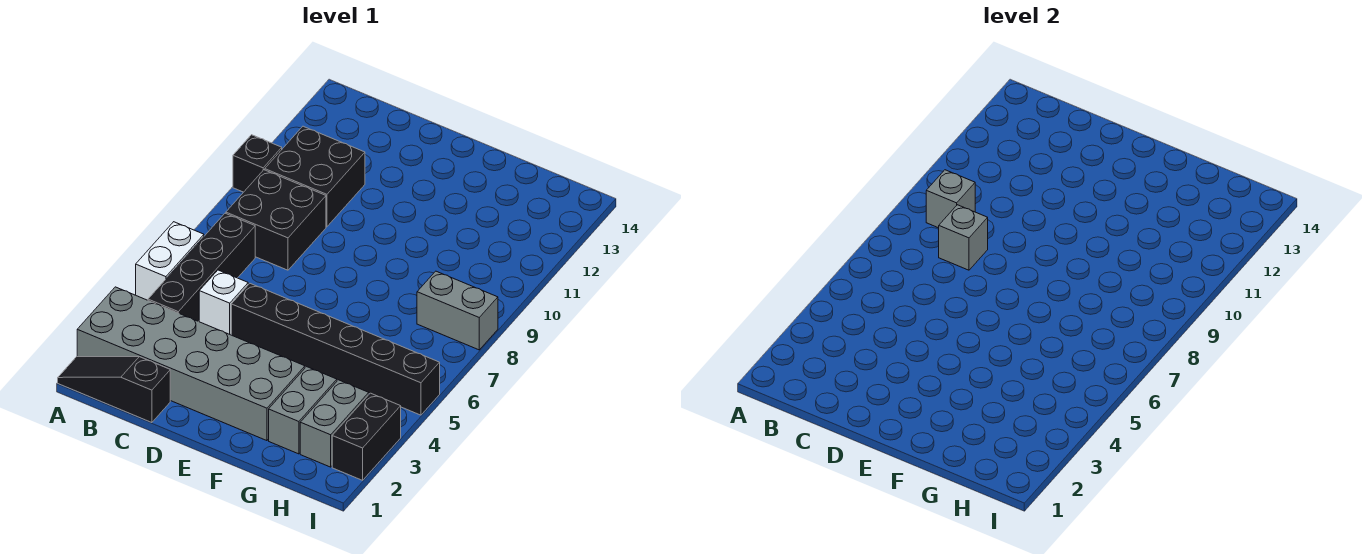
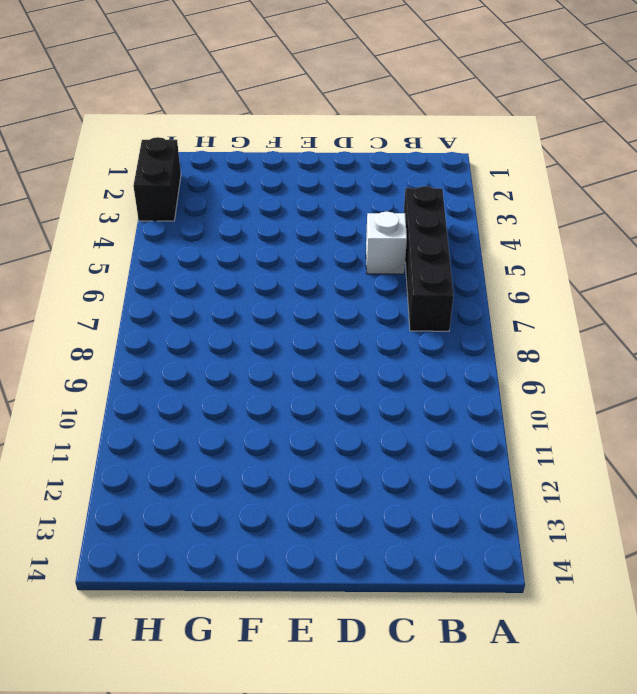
none -> black slope A1:C1 level 1 top C
none -> grey brick A2:F3 level 1
none -> white brick A5:A6 level 1

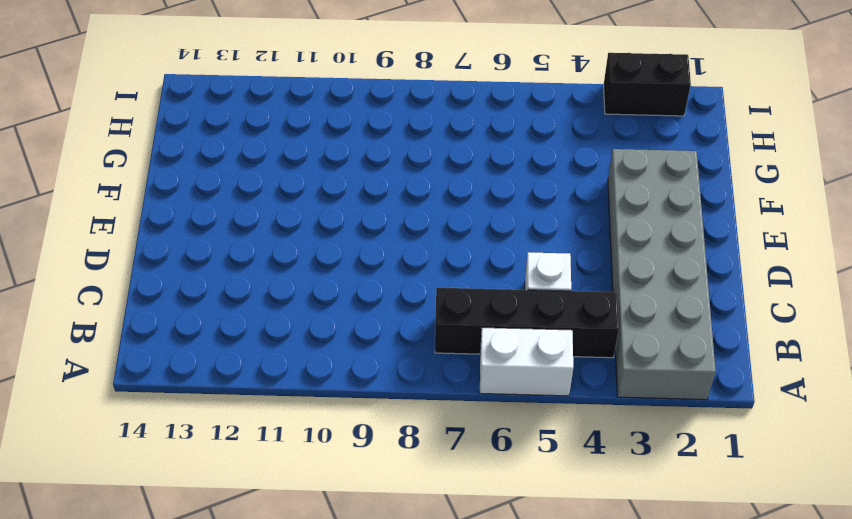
none -> black slope A1:C1 level 1 top C
none -> black brick A10 level 1
none -> black brick B8:C9 level 1

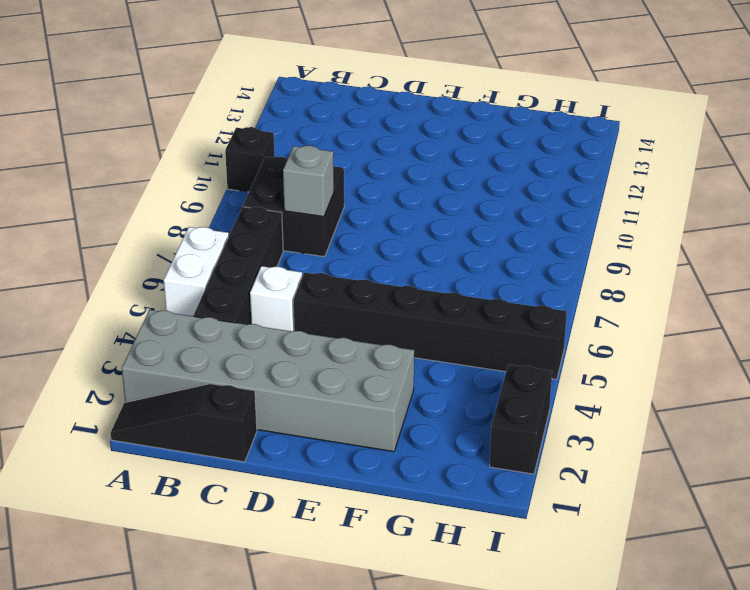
none -> black brick B10:C11 level 1
none -> grey brick G2:G3 level 1
none -> grey brick H2:H3 level 1

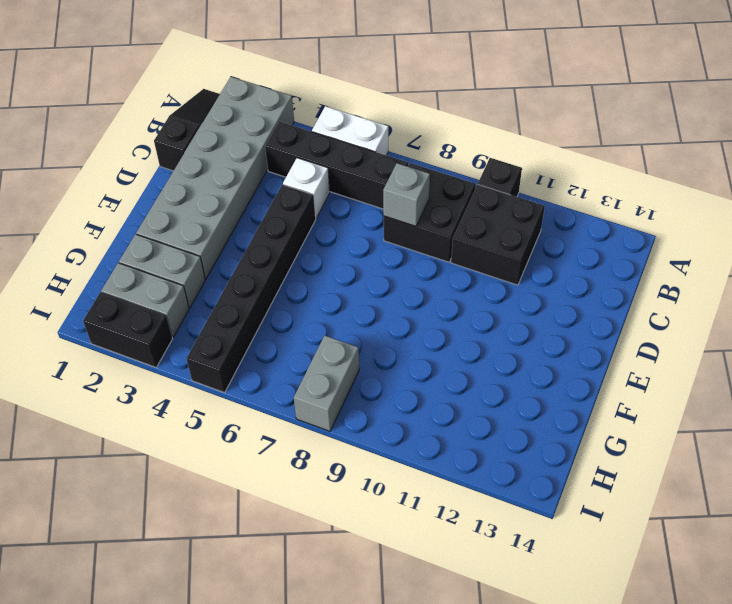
none -> grey brick B9 level 2

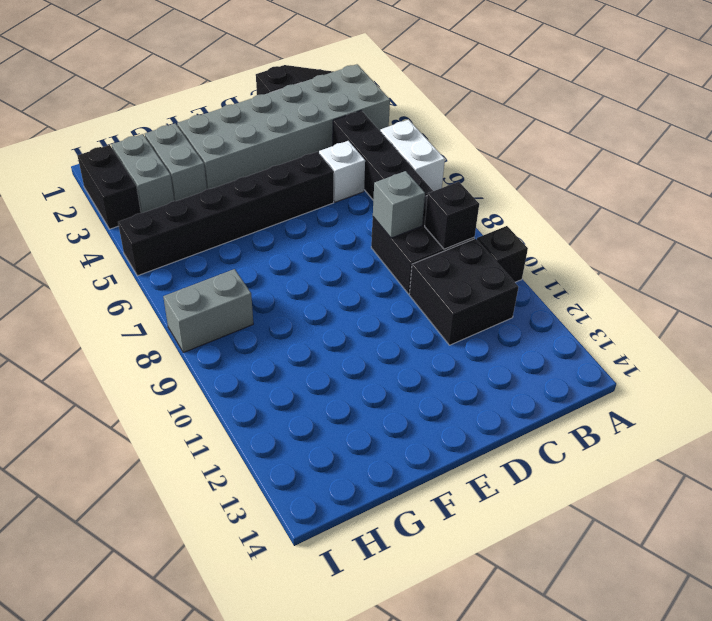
black brick B9 level 2 -> grey brick B9 level 2

